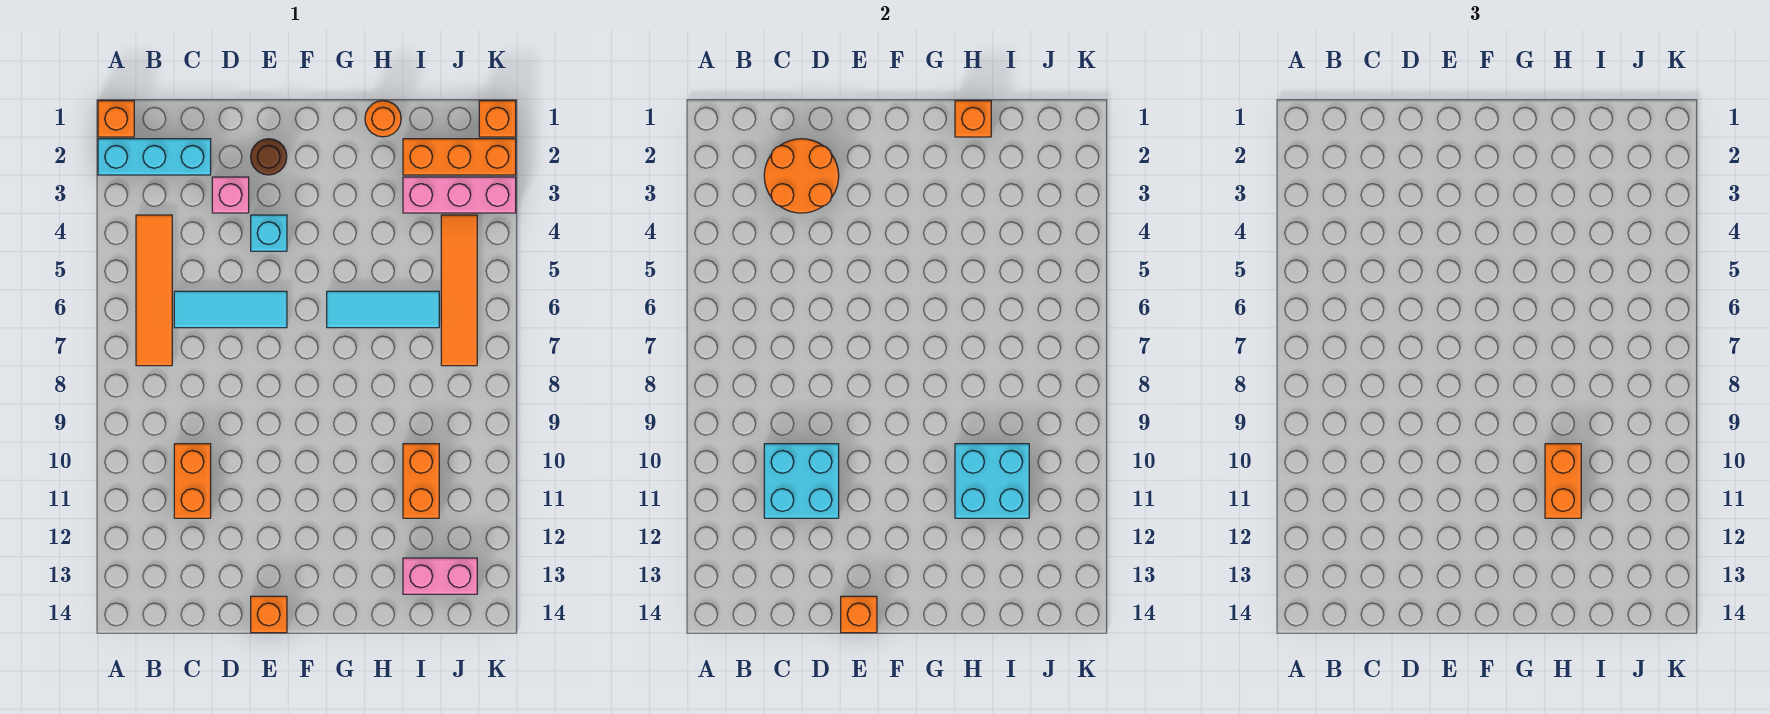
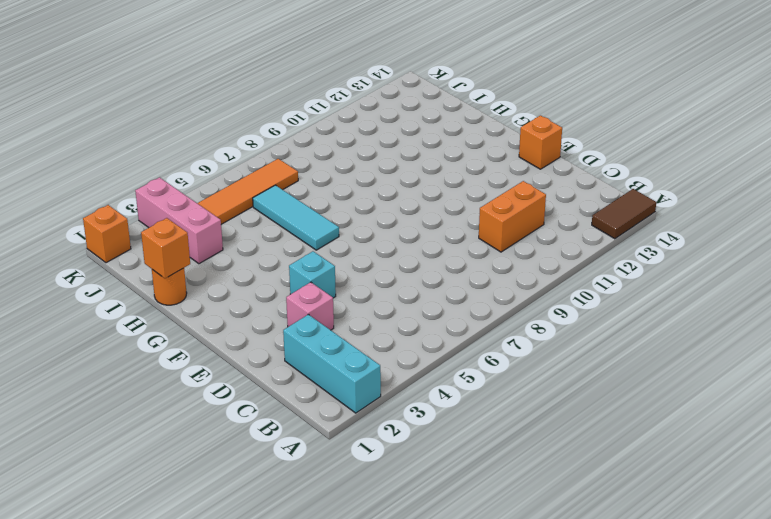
brown tile A13:A14 level 1 -> none
none -> orange brick A1 level 1
none -> orange tile B4:B7 level 1
none -> cyan tile C6:E6 level 1

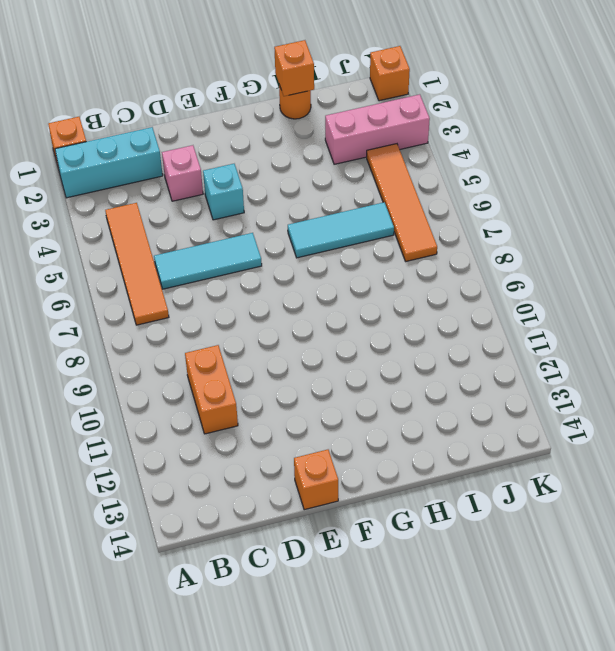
none -> brown round brick E2 level 1
none -> orange brick I2:K2 level 1
none -> orange brick I10:I11 level 1

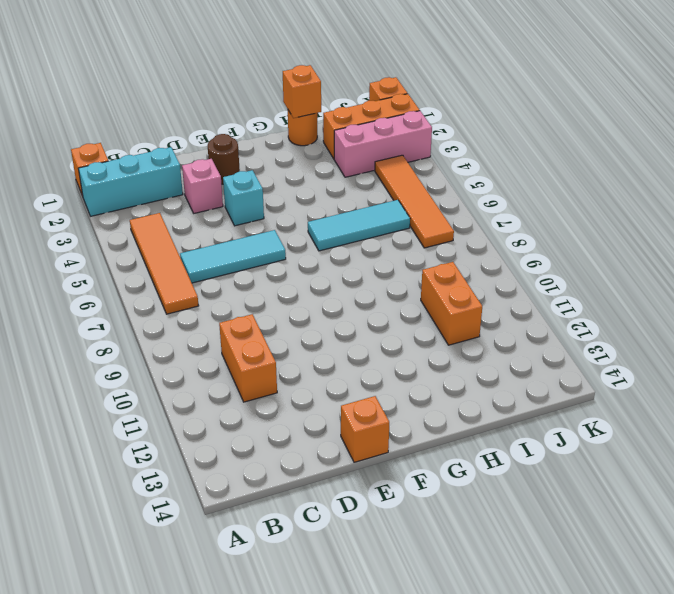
none -> pink brick I13:J13 level 1
none -> orange round brick C2:D3 level 2
none -> cyan brick C10:D11 level 2

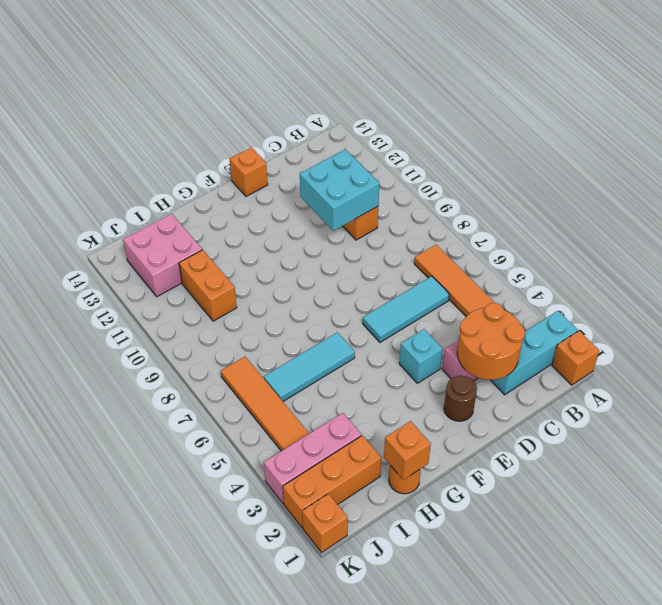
pink brick I12:J13 level 1 -> pink brick I13:J13 level 1
none -> orange brick E14 level 2
none -> cyan brick H10:I11 level 2
none -> orange brick H10:H11 level 3

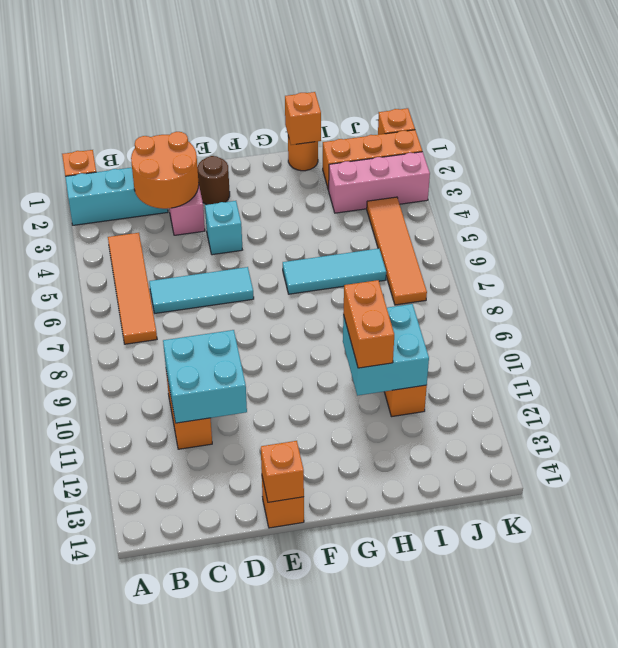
none -> pink brick I13:J13 level 1

